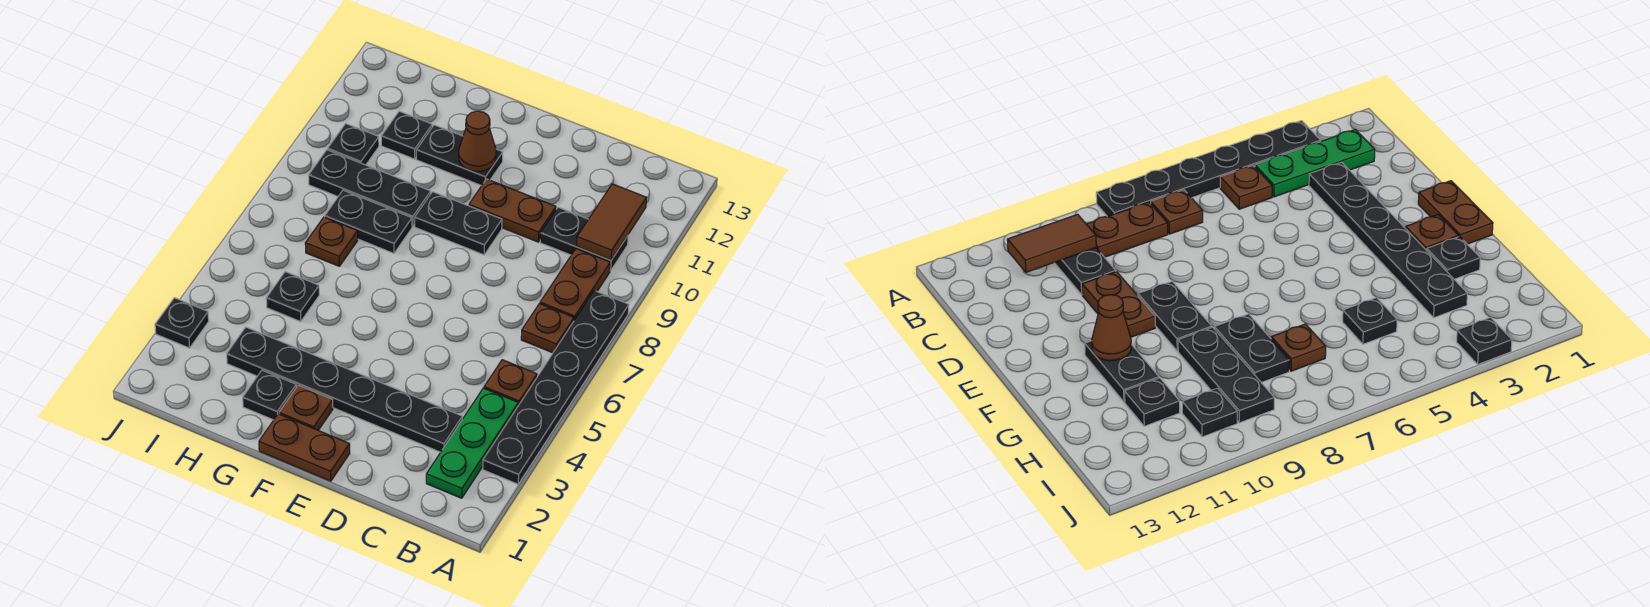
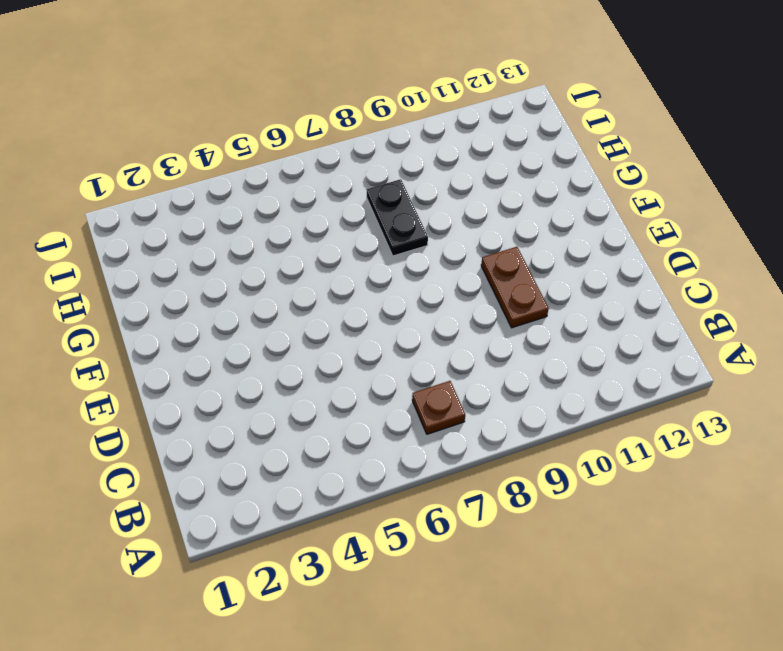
none -> black plate A3:A8 level 1
none -> green plate B2:B4 level 1
none -> brown plate B5 level 1

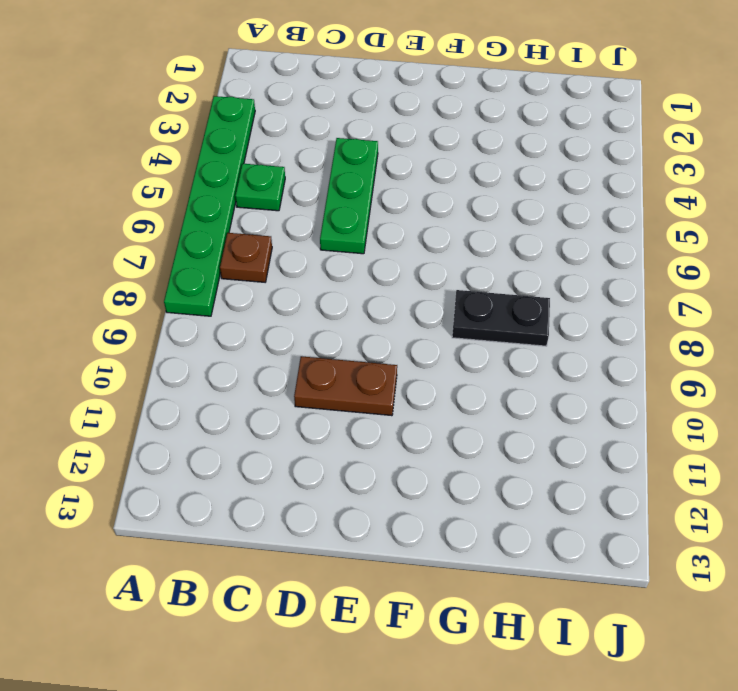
green plate A3:A8 level 1 -> black plate A3:A8 level 1
green plate B5 level 1 -> brown plate B5 level 1
green plate D4:D6 level 1 -> green plate B2:B4 level 1
none -> brown plate B8:B9 level 1
none -> black plate B10:C10 level 1
none -> black plate C3:H3 level 1

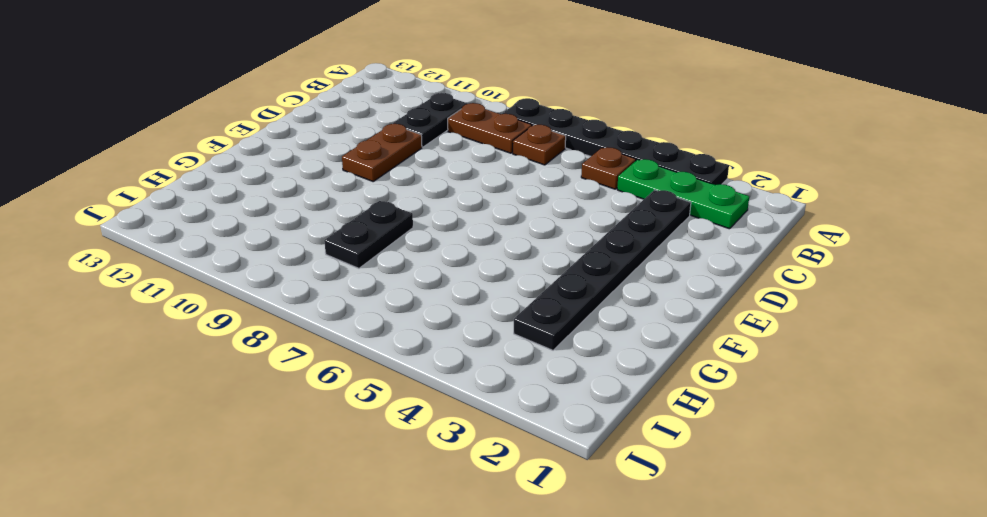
none -> brown plate E1:F1 level 1
none -> black plate E9:F9 level 1
none -> brown plate F2 level 1

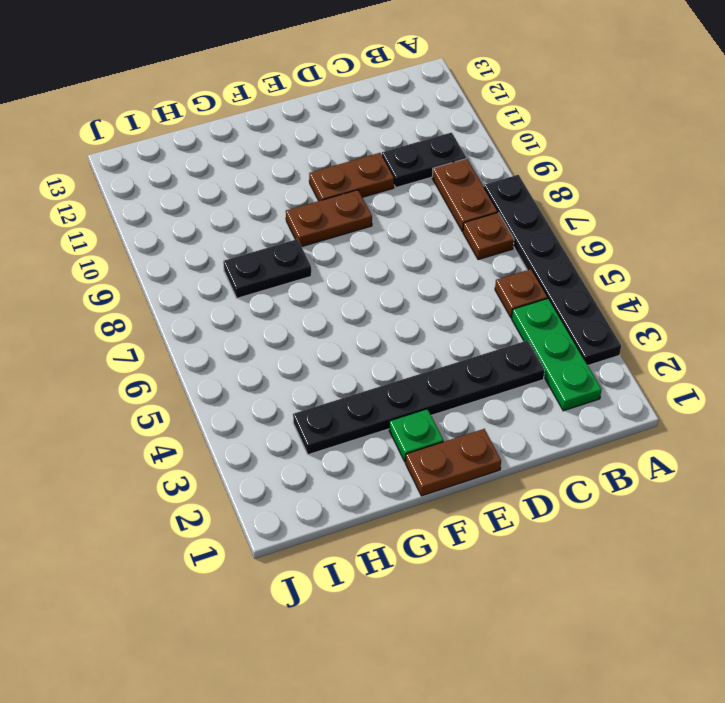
brown plate E9:F9 level 1 -> black plate E9:F9 level 1
green plate F2 level 1 -> brown plate F2 level 1
none -> black plate F11:G11 level 1
none -> black plate G2 level 1
none -> black plate G9:I9 level 1

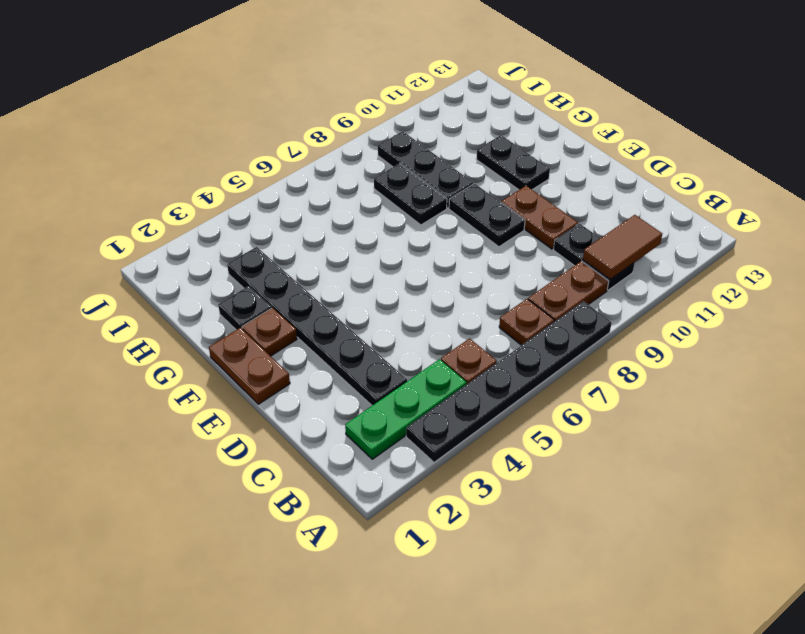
none -> black plate H5 level 1
none -> brown plate H7 level 1
none -> black plate H11 level 1

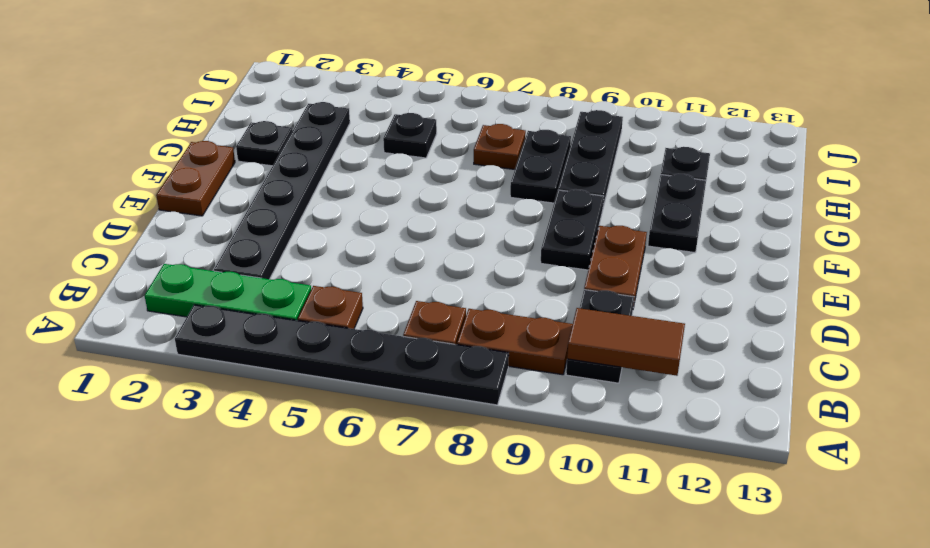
none -> brown plate F2 level 1
none -> black plate I10 level 1
none -> black plate J3 level 1

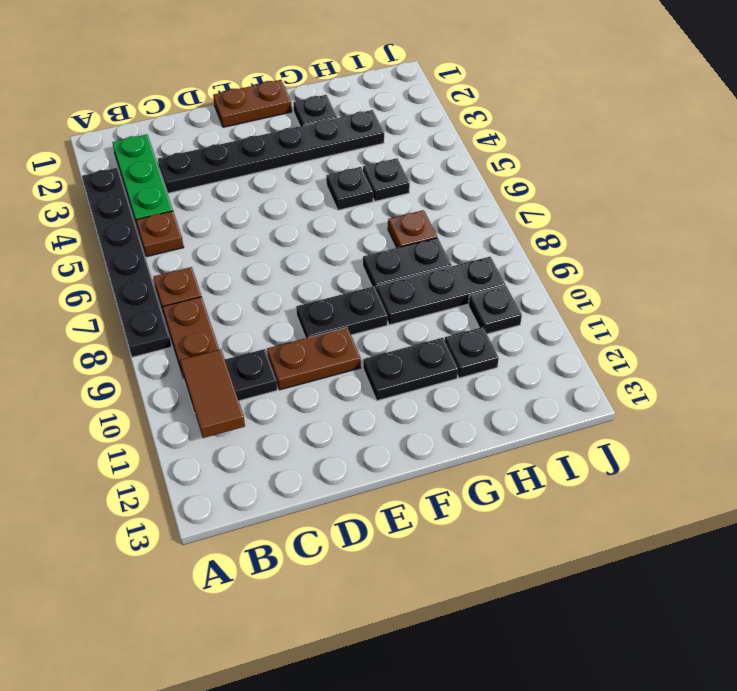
black plate G5 level 1 -> black plate J3 level 1
none -> brown plate F2 level 1
none -> brown cone F11 level 2

